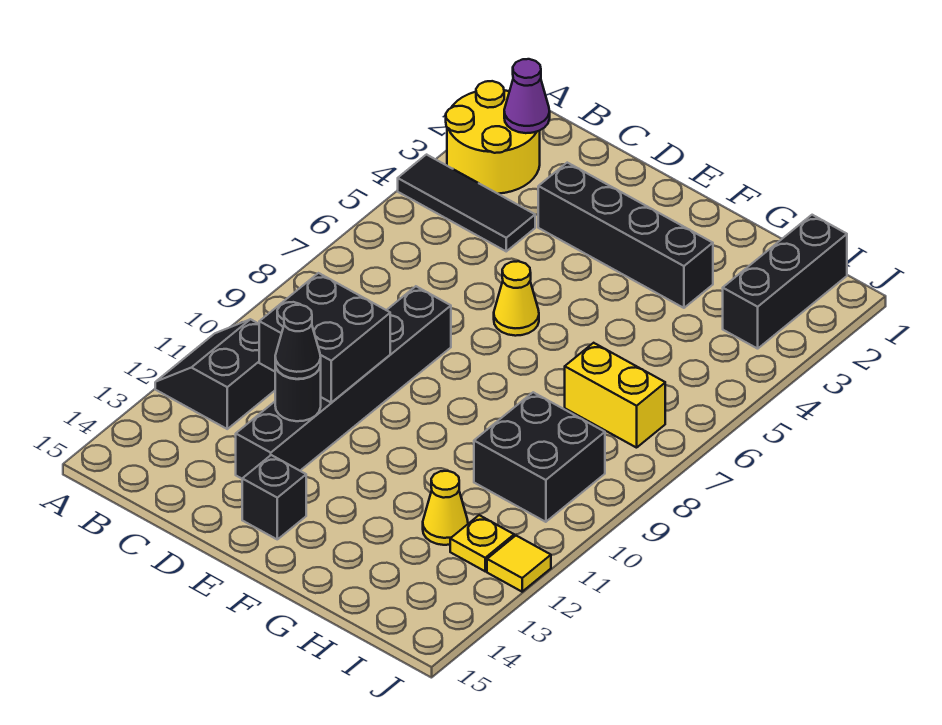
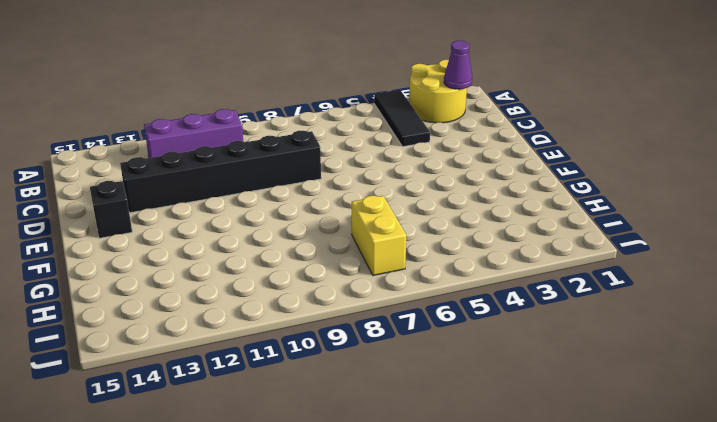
purple brick B10:B12 level 1 -> black slope A11:B12 level 1 top B
none -> black brick D3:G3 level 1
none -> yellow cone E6 level 1
none -> black brick H9:I10 level 1

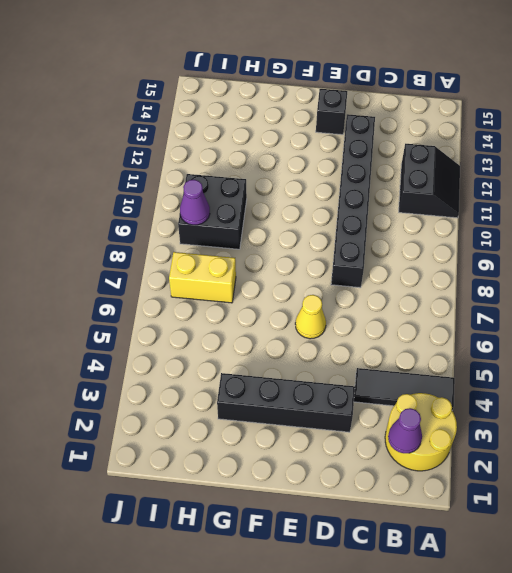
purple cone I9 level 2 -> none
none -> yellow cone H12 level 1
none -> black brick I1:I3 level 1
none -> yellow plate I12 level 1

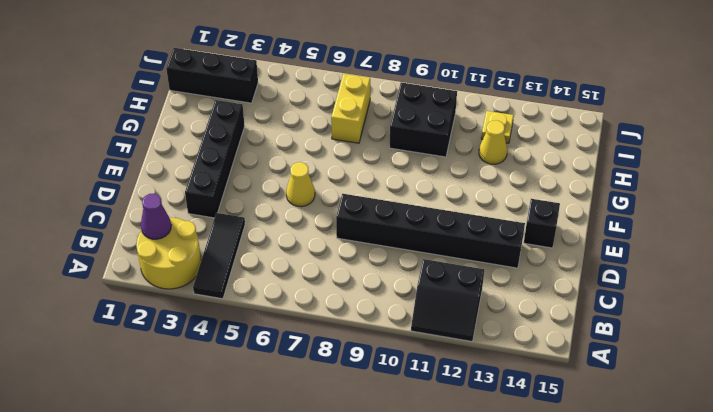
none -> yellow tile J12 level 1
none -> black brick C10:D11 level 2
none -> black round brick D12 level 2

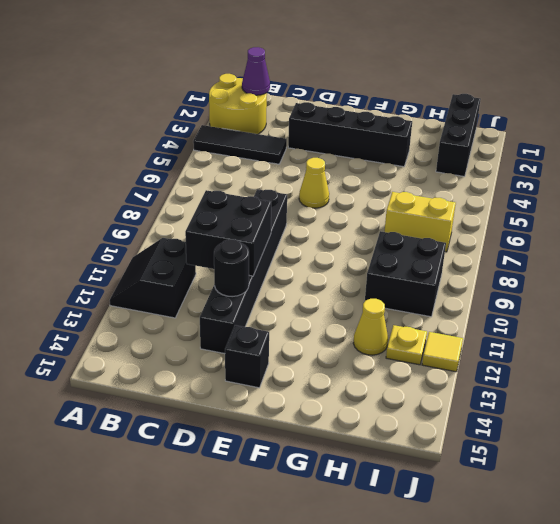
none -> black cone D12 level 3

